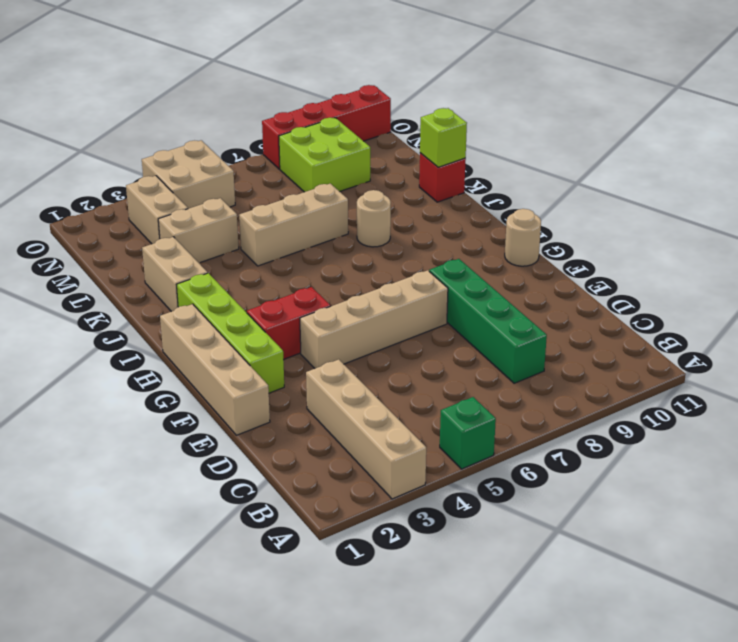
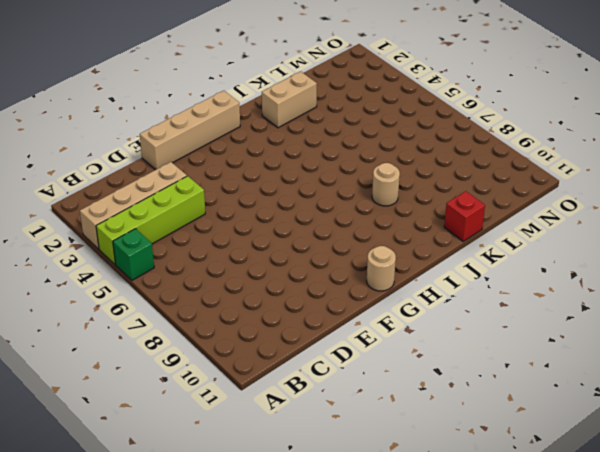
lime brick A4:D4 level 1 -> lime brick F2:I2 level 1
none -> green brick C8:F8 level 1
none -> tan brick F4:F7 level 1
none -> red brick G3:G4 level 1

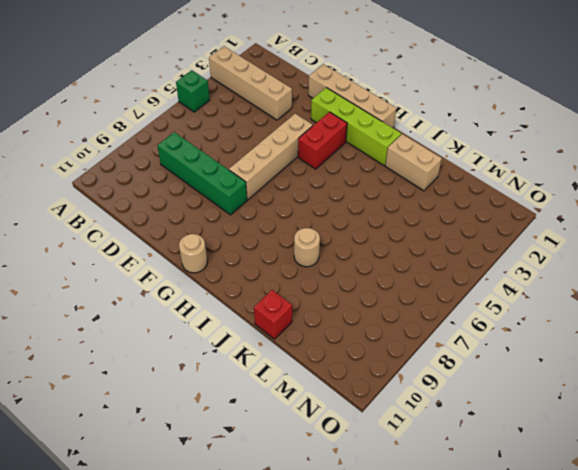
none -> tan brick K5:K7 level 1
none -> tan brick L3:L4 level 1
none -> tan brick M3:N3 level 1

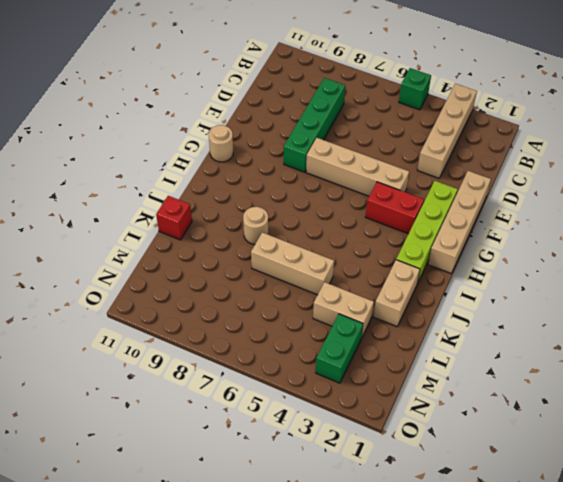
green brick M3:N3 level 1 -> tan brick M3:N3 level 1
none -> lime brick M8:N9 level 1
none -> tan brick N4:O5 level 1
none -> red brick O8:O11 level 1

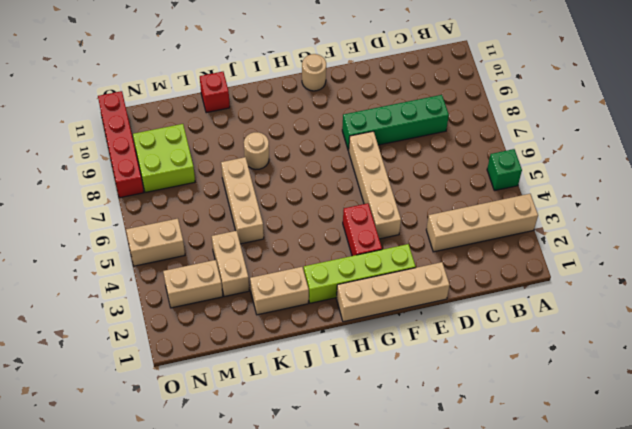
tan brick N5:O5 level 1 -> tan brick N4:O5 level 1
none -> lime brick K11 level 2

